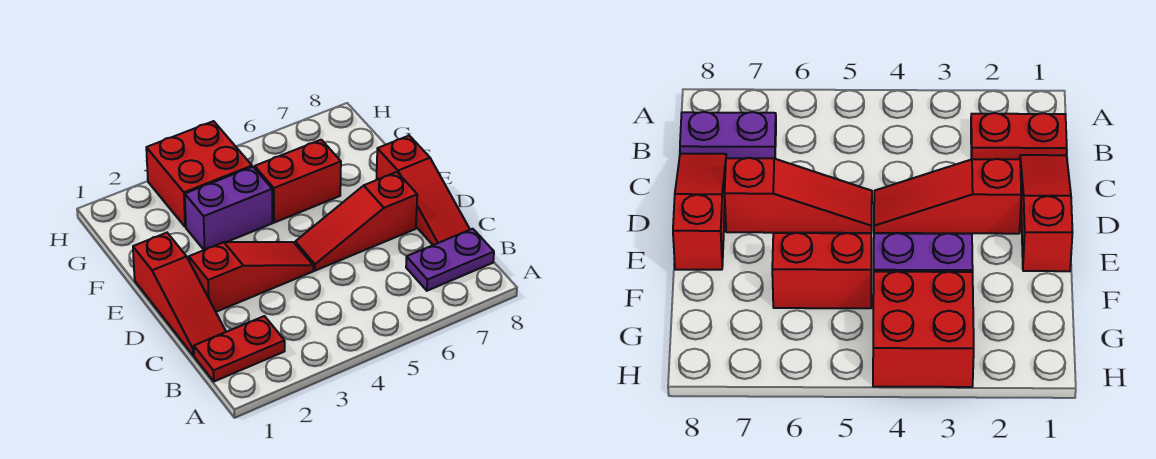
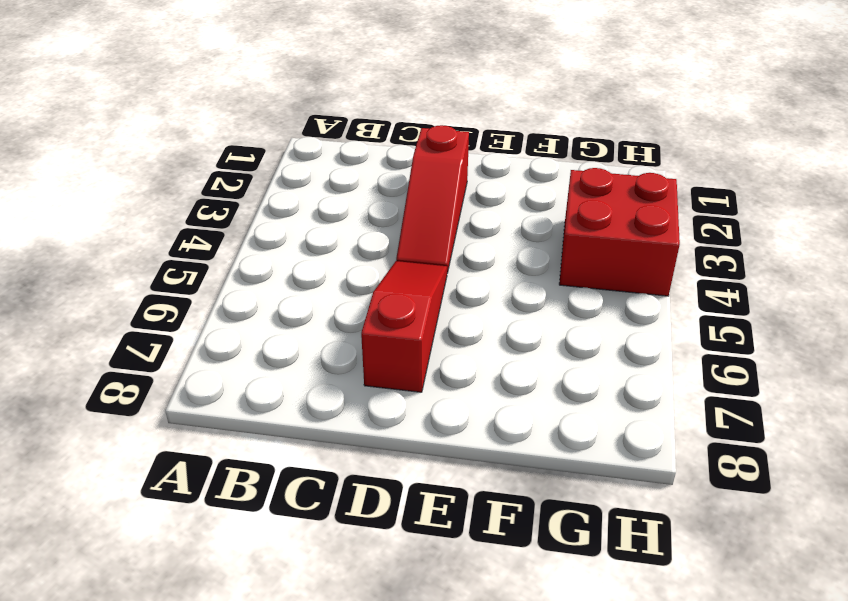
none -> red plate B1:B2 level 1
none -> purple plate B7:B8 level 1

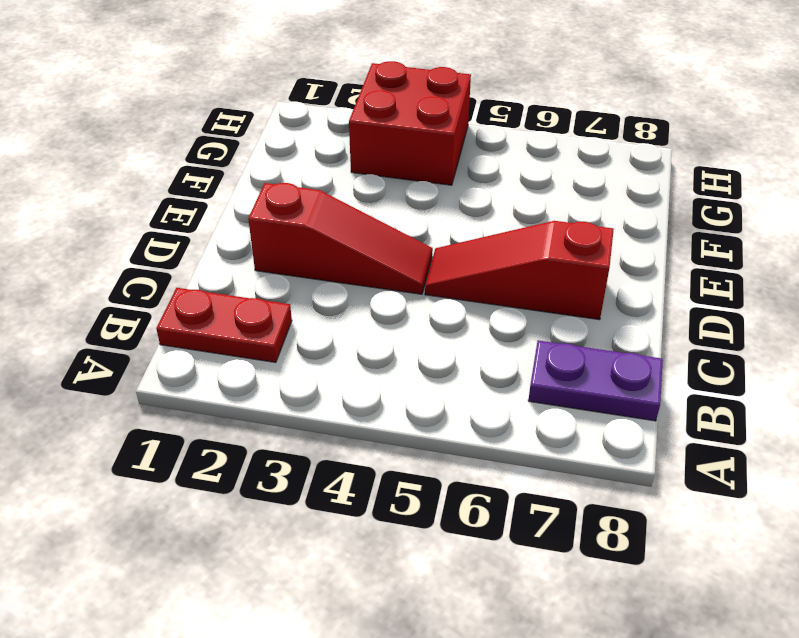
none -> red slope C1:E1 level 1 top E
none -> red slope C8:E8 level 1 top E

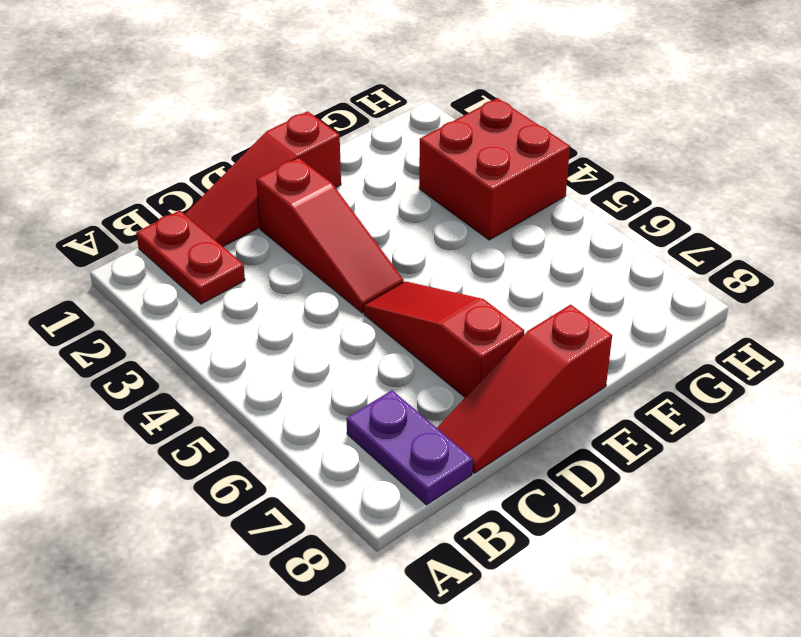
none -> purple brick F3:F4 level 1
none -> red brick F5:F6 level 1

